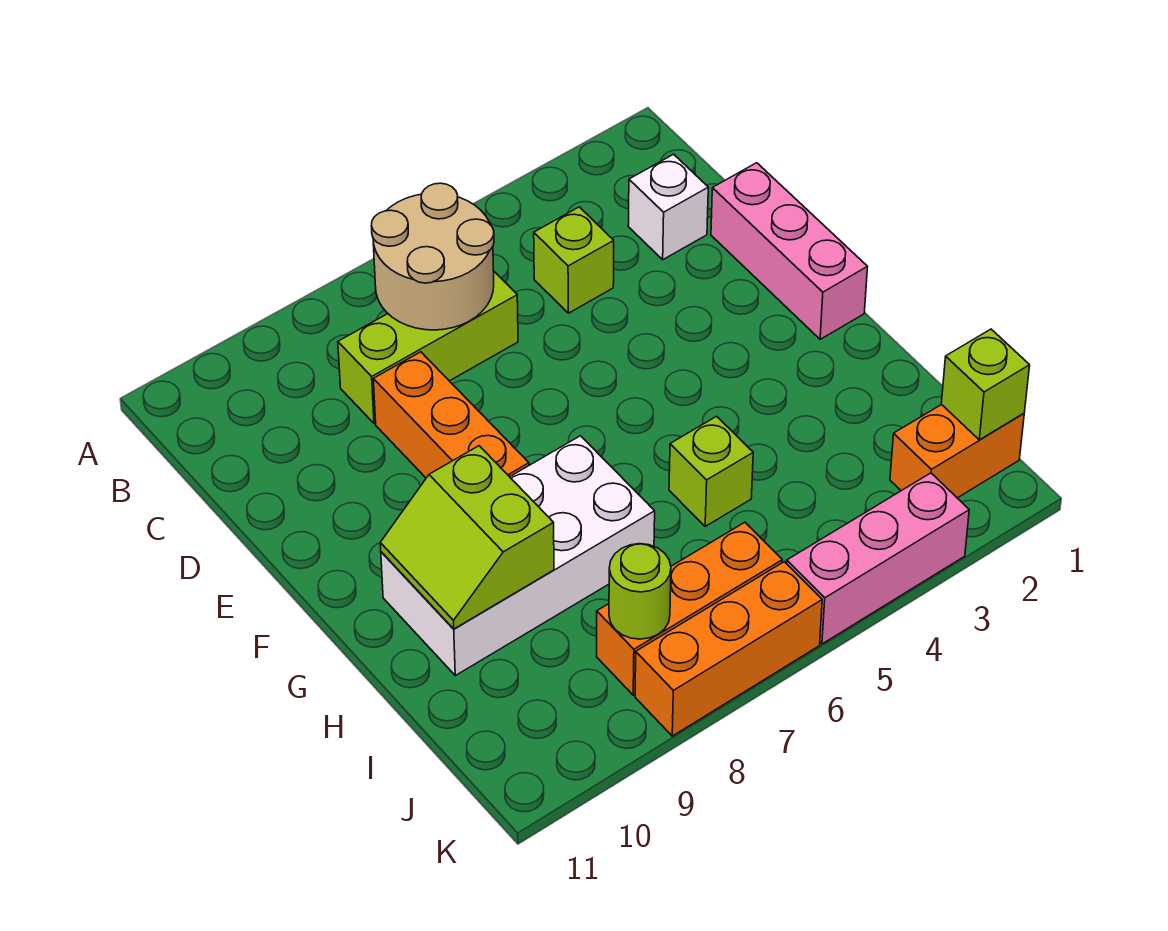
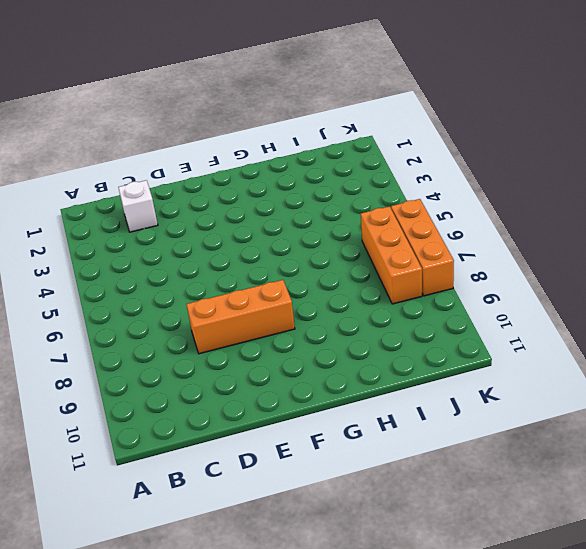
none -> lime brick C4 level 1
none -> lime brick C6:C8 level 1
none -> pink brick D1:F1 level 1

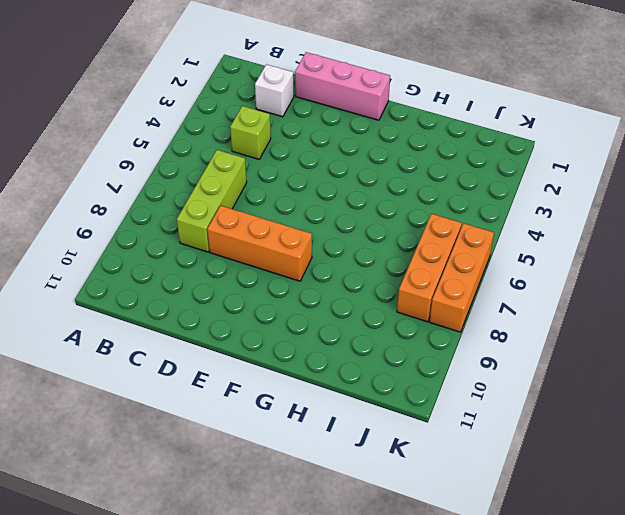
none -> white brick G7:H10 level 1
none -> lime brick H5 level 1
none -> orange brick J1:J2 level 1

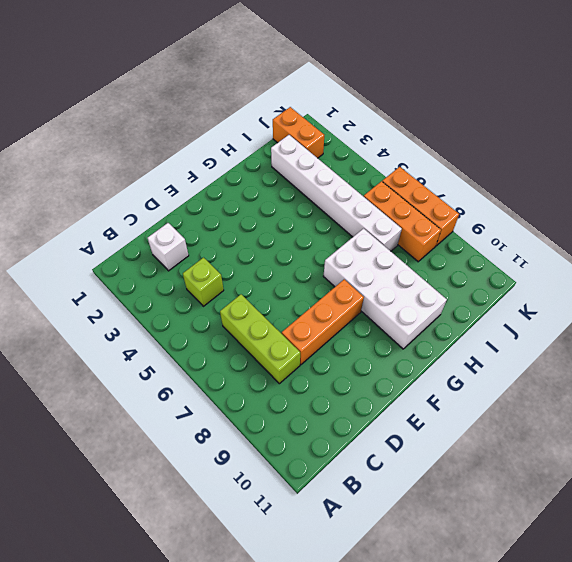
white brick I2:I7 level 1 -> none
none -> pink brick D1:F1 level 1
none -> lime brick H5 level 1
none -> pink brick K3:K5 level 1

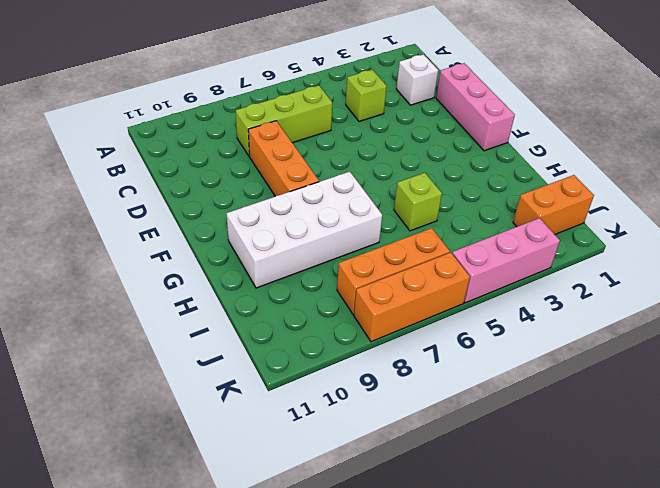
none -> tan round brick B6:C7 level 2
none -> lime slope G9:H10 level 2 top 9
none -> lime brick J1 level 2

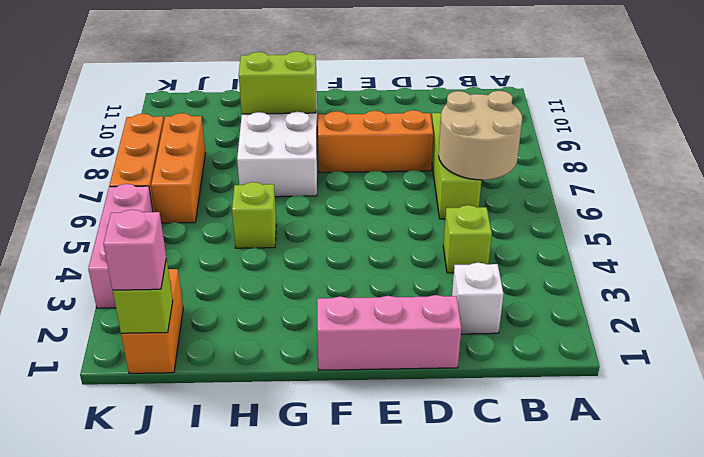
pink brick J1 level 3 -> none
none -> lime round brick J8 level 2

